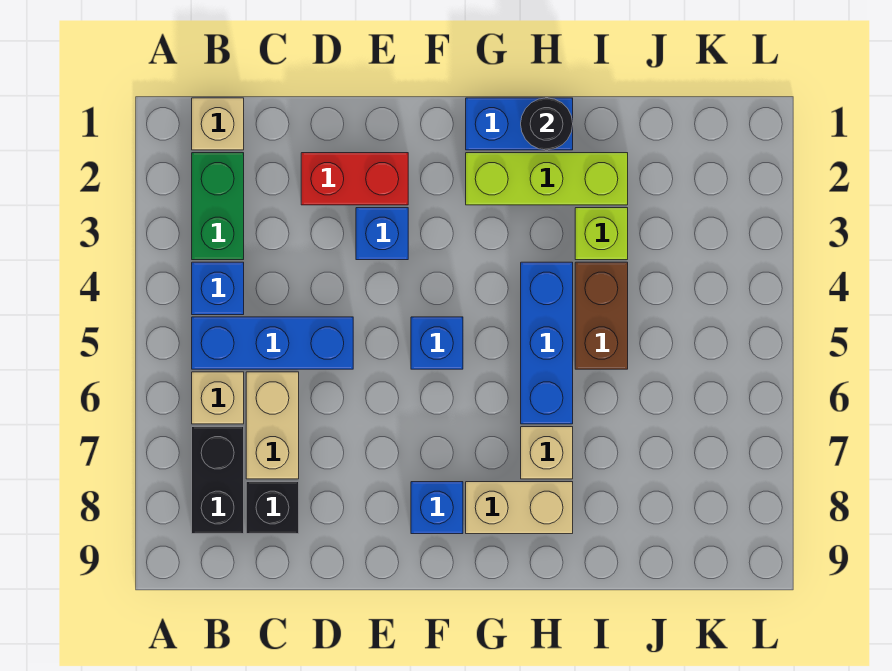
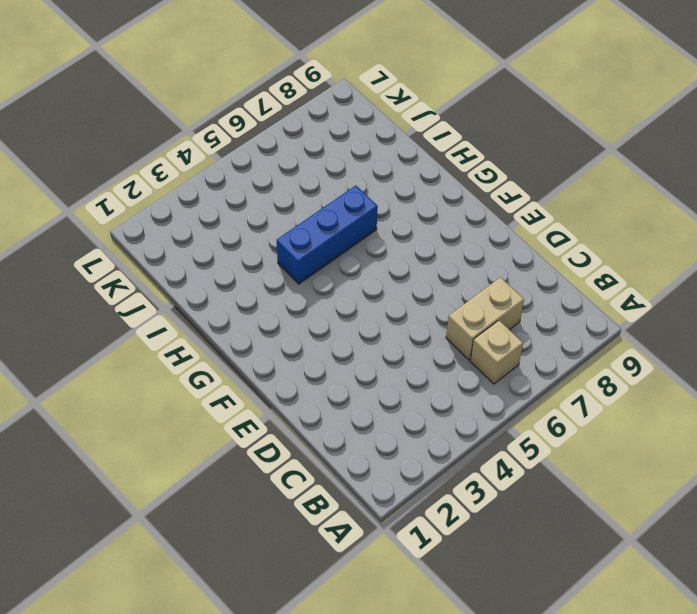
none -> tan brick B1 level 1
none -> green brick B2:B3 level 1
none -> blue brick B4 level 1

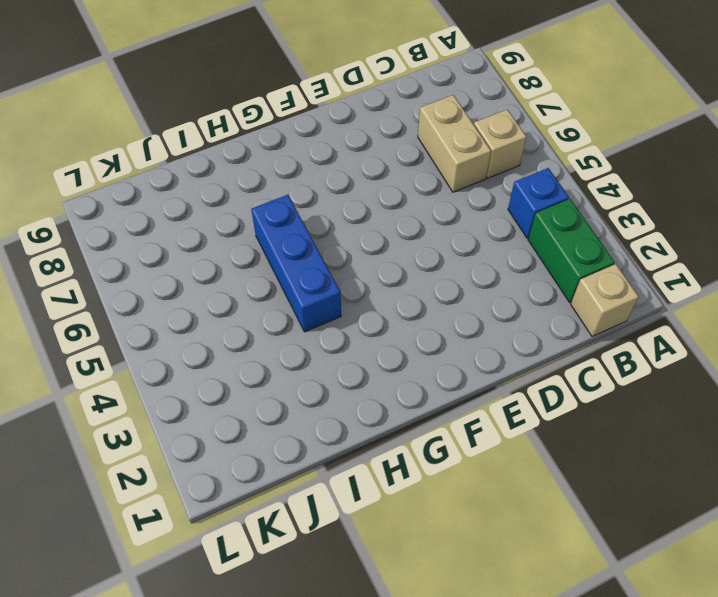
none -> blue brick B5:D5 level 1
none -> black brick B7:B8 level 1
none -> black brick C8 level 1

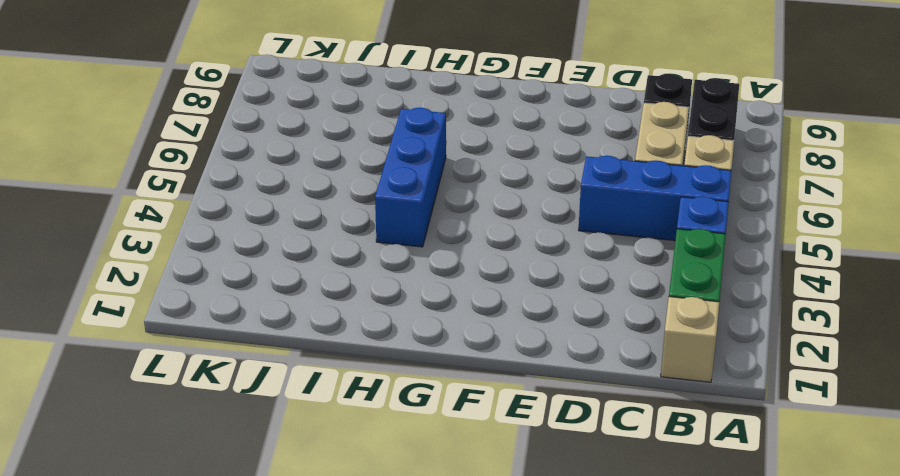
none -> red brick D2:E2 level 1
none -> blue brick E3 level 1
none -> blue brick F5 level 1

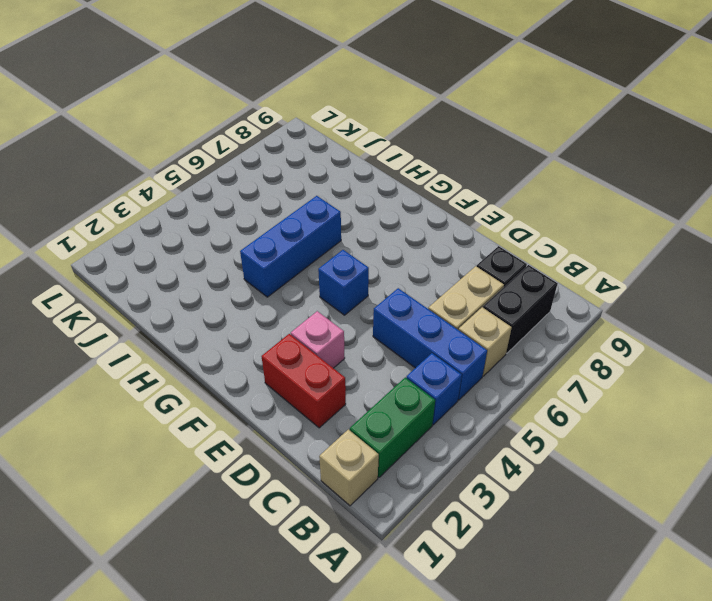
pink brick E3 level 1 -> blue brick E3 level 1
none -> blue brick F8 level 1
none -> blue brick G1:H1 level 1
none -> lime brick G2:I2 level 1

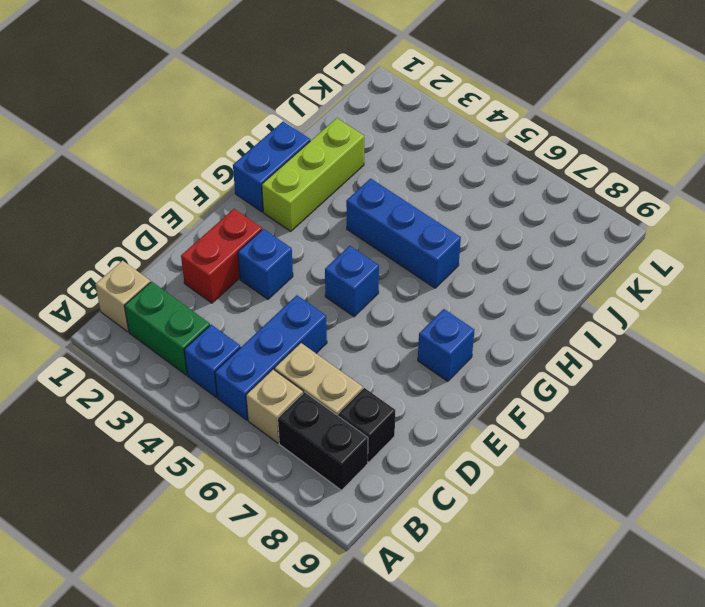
none -> tan brick G8:H8 level 1
none -> tan brick H7 level 1
none -> lime brick I3 level 1

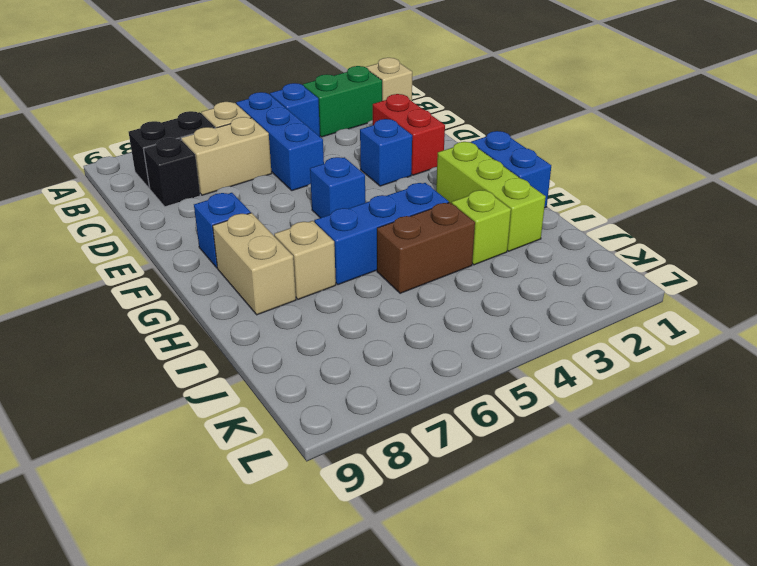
none -> black round brick H1 level 2

